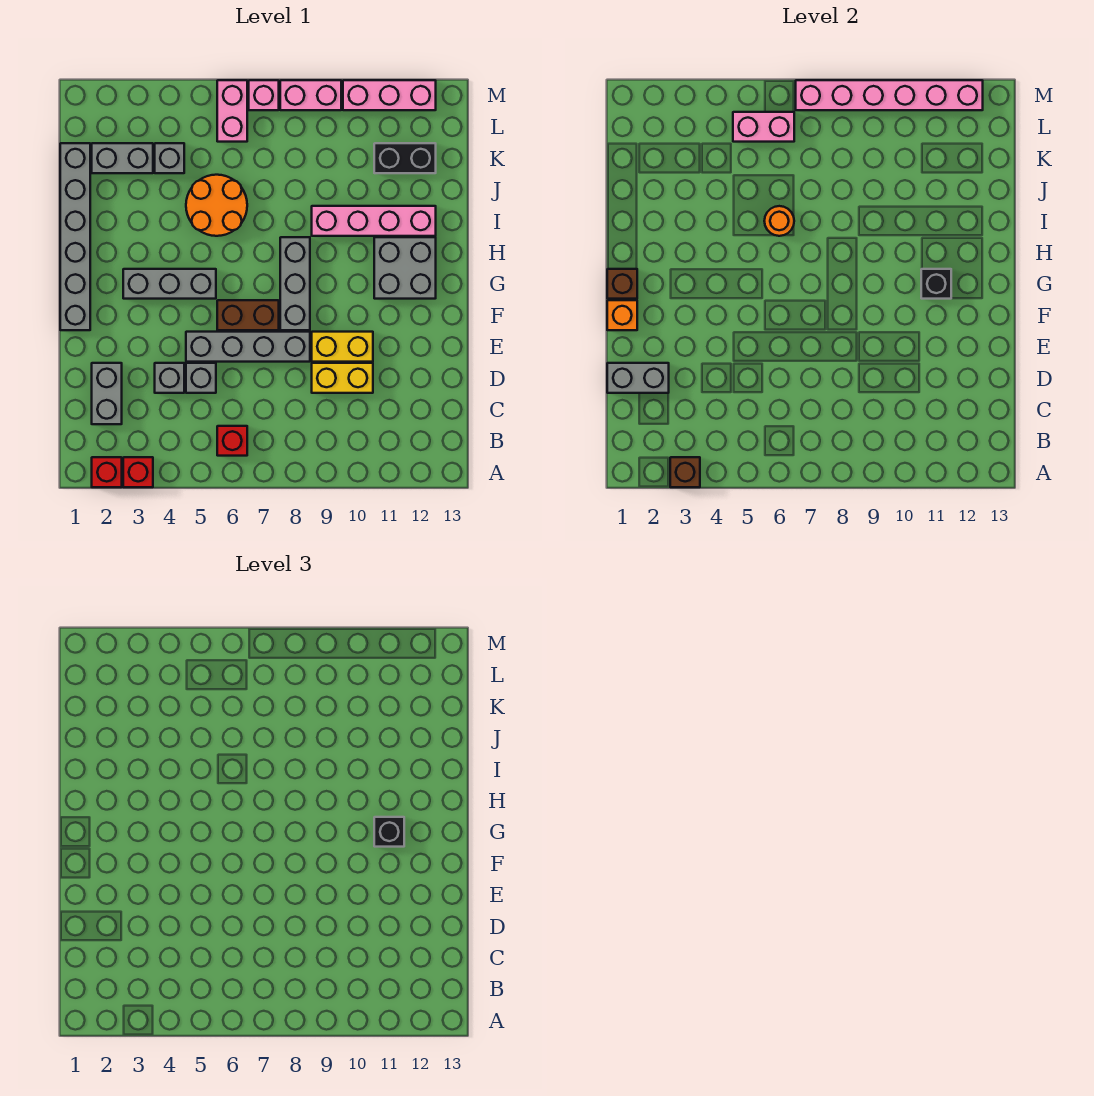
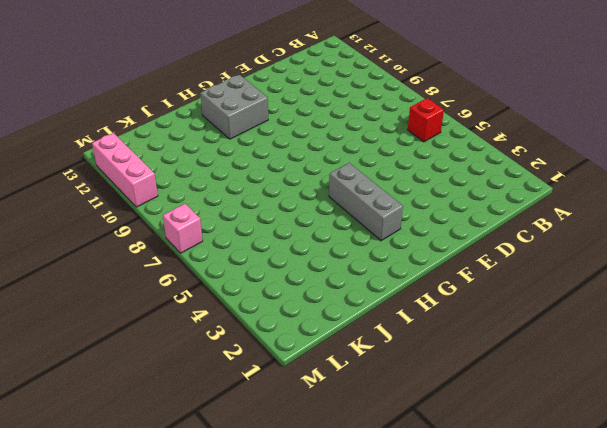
none -> red brick A2 level 1
none -> red brick A3 level 1
none -> grey brick C2:D2 level 1
none -> grey brick D4 level 1

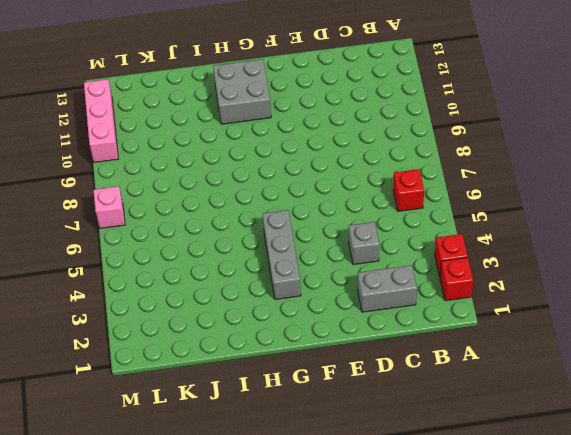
none -> grey brick D5 level 1
none -> yellow brick D9:D10 level 1
none -> grey brick E5:E8 level 1
none -> yellow brick E9:E10 level 1

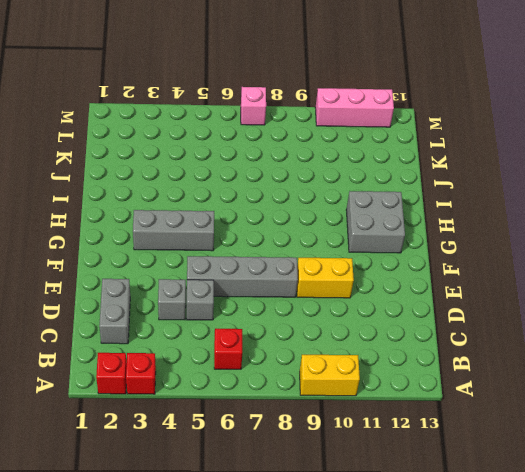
yellow brick A9:A10 level 1 -> yellow brick D9:D10 level 1
none -> grey brick F1:K1 level 1
none -> brown brick F6:F7 level 1
none -> grey brick F8:H8 level 1
none -> orange round brick I5:J6 level 1

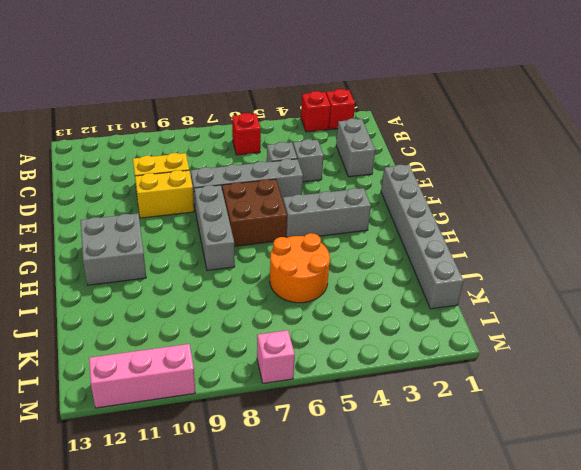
brown brick F6:G7 level 1 -> brown brick F6:F7 level 1
none -> pink brick I9:I12 level 1
none -> grey brick K2:K3 level 1
none -> grey brick K4 level 1
none -> black brick K11:K12 level 1

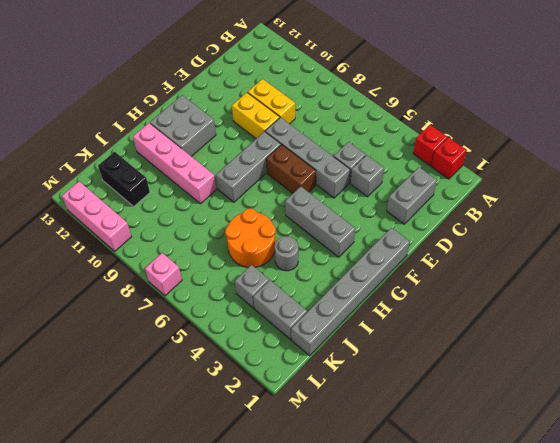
grey round brick I4 level 1 -> none
none -> red brick B6 level 1
none -> pink brick L6:M6 level 1
none -> pink brick M8:M9 level 1
none -> brown brick A3 level 2

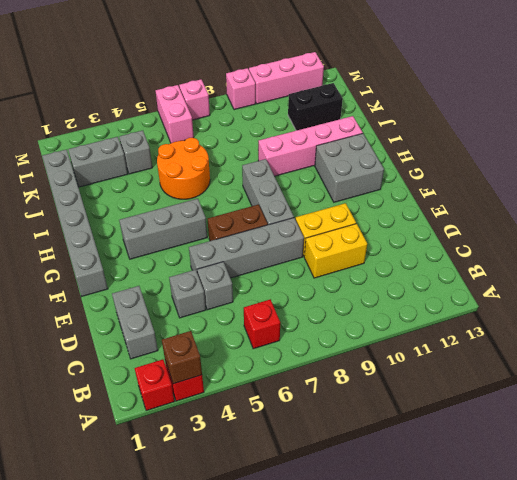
pink brick M9 level 1 -> pink brick M8:M9 level 1
none -> grey brick D1:D2 level 2
none -> orange brick F1 level 2
none -> brown brick G1 level 2
none -> black brick G11 level 2

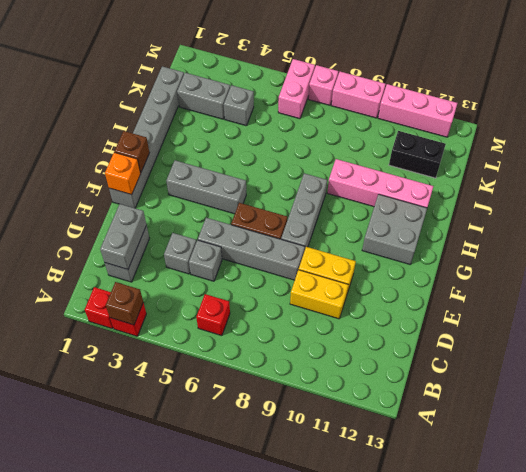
grey brick C2:D2 level 2 -> grey brick D1:D2 level 2
none -> orange round brick I5:J6 level 1
none -> black brick G11 level 2
none -> orange round brick I6 level 2
none -> pink brick L5:L6 level 2

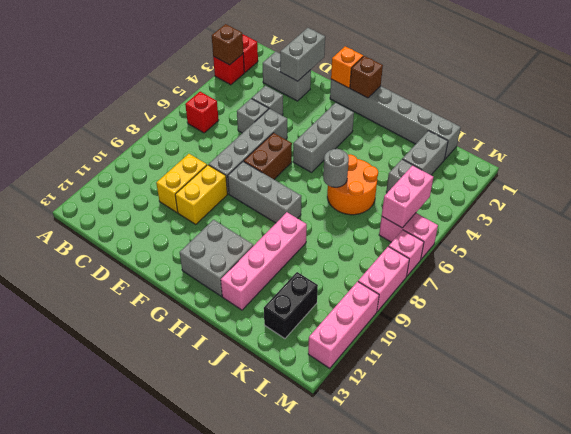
grey round brick I6 level 2 -> orange round brick I6 level 2
none -> black brick G11 level 2
none -> pink brick M7:M12 level 2
none -> black brick G11 level 3

